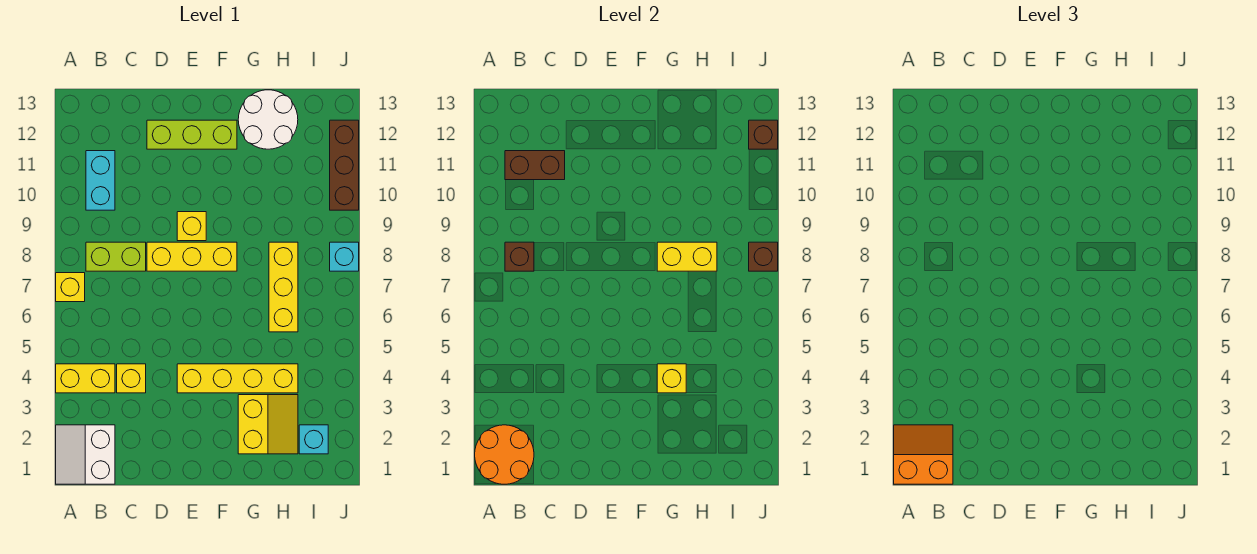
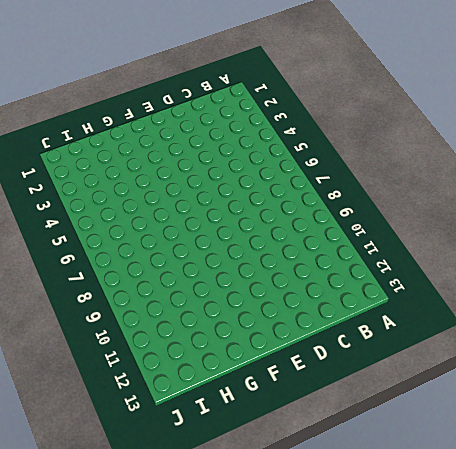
none -> white slope A1:B2 level 1 top B
none -> yellow brick A4:B4 level 1
none -> yellow brick A7 level 1

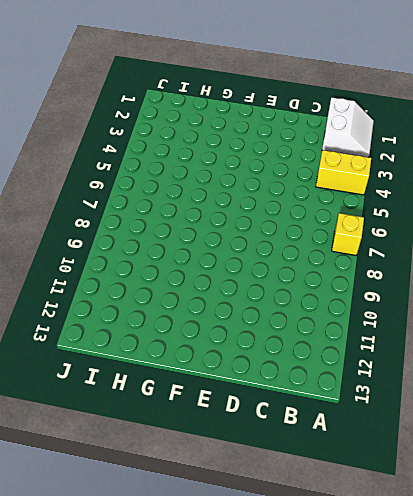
none -> lime brick B8:C8 level 1
none -> cyan brick B10:B11 level 1
none -> yellow brick C4 level 1

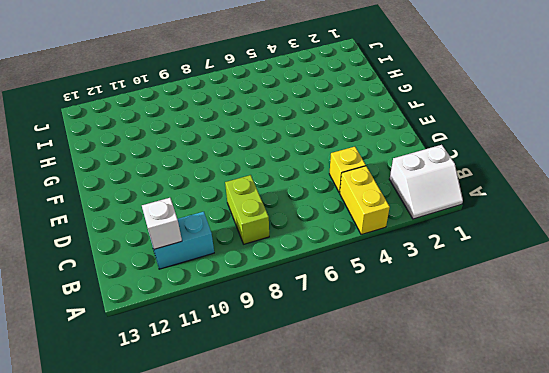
white brick B11 level 2 -> brown brick B11:C11 level 2
none -> yellow brick A7 level 1
none -> yellow brick D8:F8 level 1
none -> lime brick D12:F12 level 1

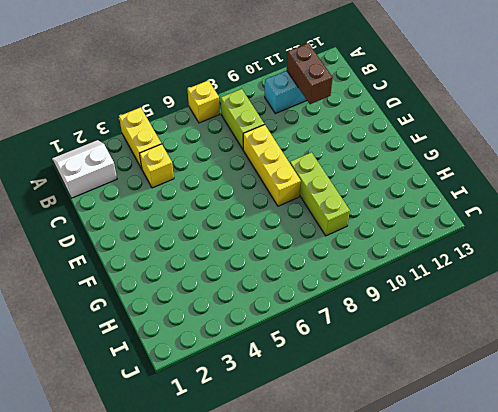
lime brick F9:H9 level 1 -> lime brick D12:F12 level 1
none -> yellow brick E4:H4 level 1
none -> yellow brick E9 level 1
none -> yellow slope G2:H3 level 1 top G

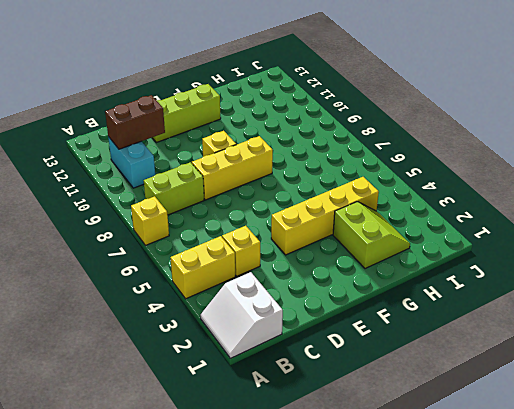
lime slope G2:H3 level 1 top G -> yellow slope G2:H3 level 1 top G
none -> white round brick G12:H13 level 1
none -> yellow brick H6:H8 level 1
none -> cyan brick I2 level 1

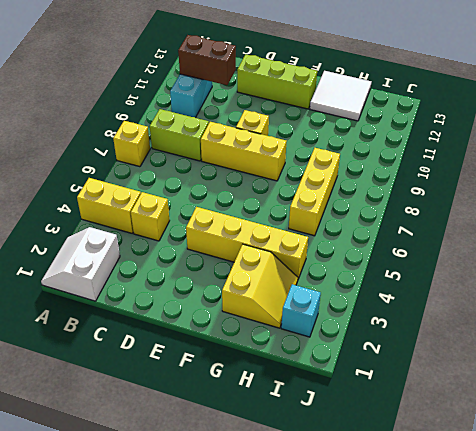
white tile G12:H13 level 1 -> white round brick G12:H13 level 1
none -> cyan brick J8 level 1
none -> brown brick J10:J12 level 1
none -> orange round brick A1:B2 level 2

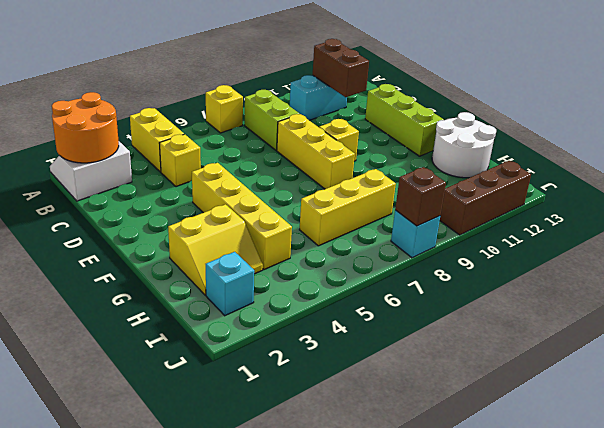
none -> brown brick B8 level 2
none -> yellow brick G4 level 2
none -> yellow brick G8:H8 level 2

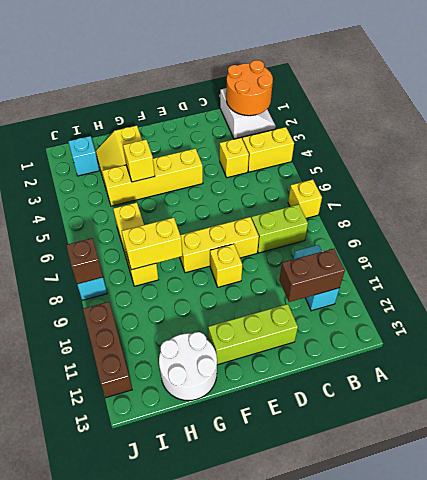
none -> brown brick B8 level 2
none -> brown brick J12 level 2
none -> orange slope A1:B2 level 3 top 1

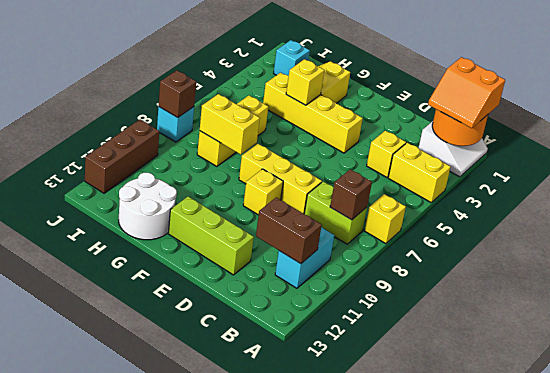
none -> brown brick J12 level 2

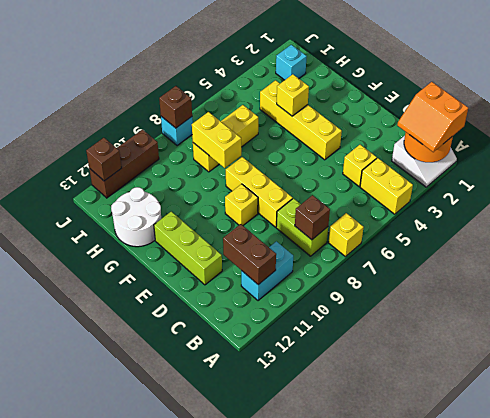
none -> yellow slope G2:H3 level 1 top G

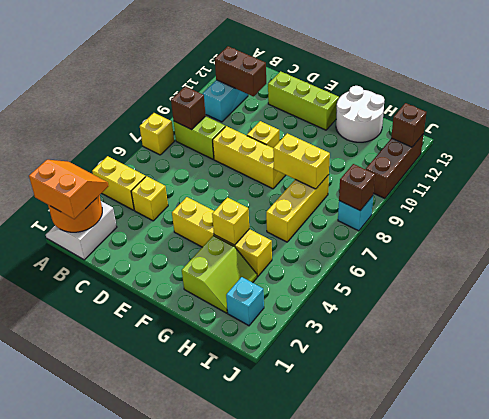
lime slope G2:H3 level 1 top G -> yellow slope G2:H3 level 1 top G

